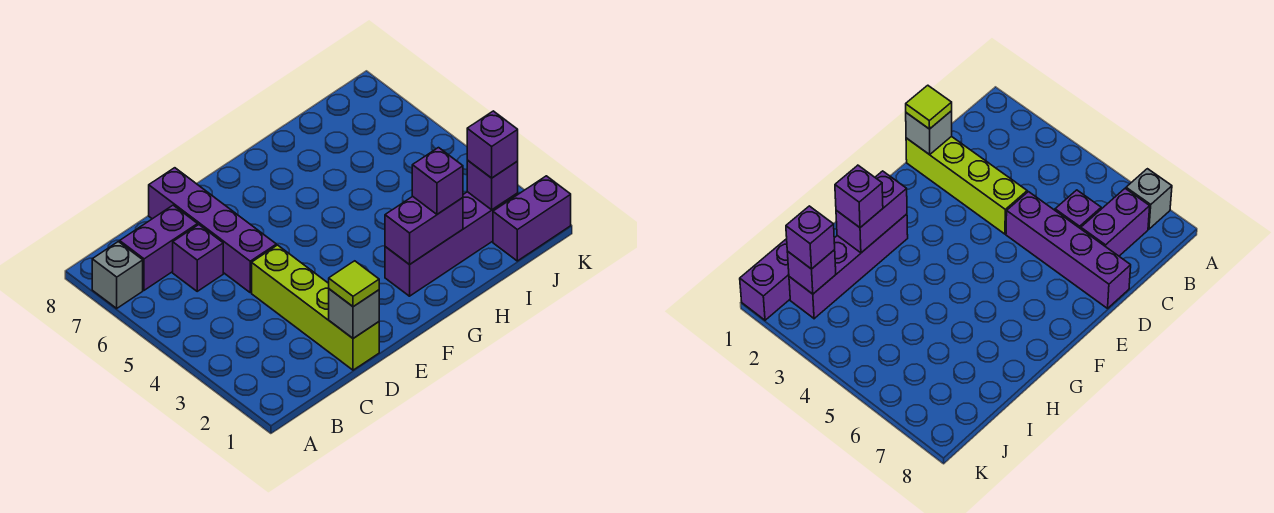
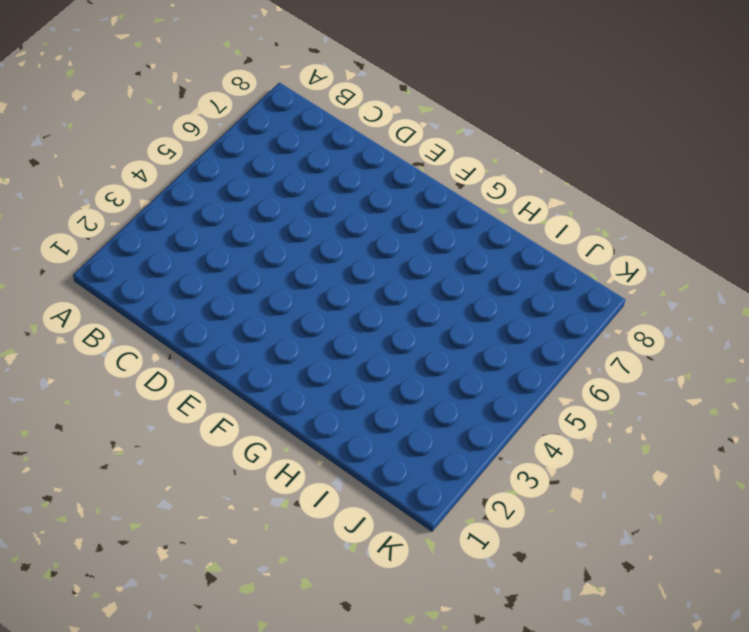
none -> grey brick A7 level 1
none -> purple brick B7:C7 level 1
none -> purple brick C6 level 1

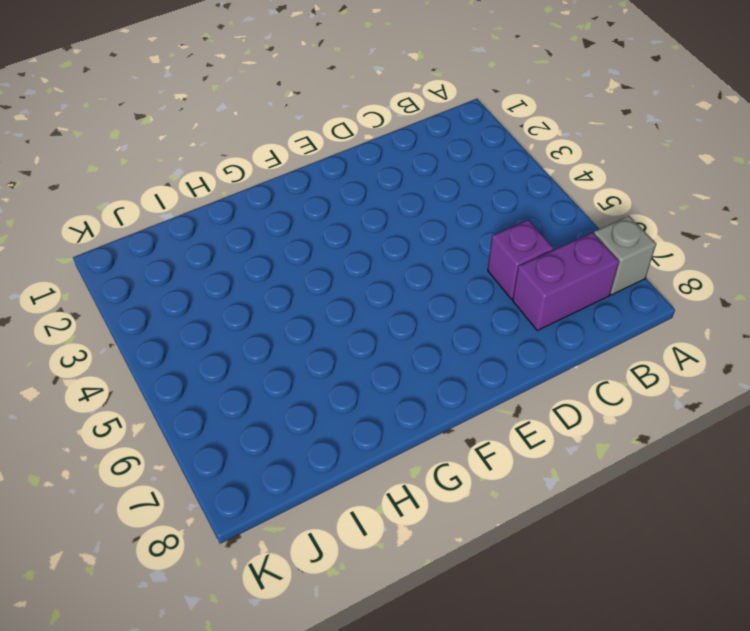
none -> lime brick D1:D4 level 1
none -> purple brick D5:D8 level 1
none -> purple brick G2:J2 level 1

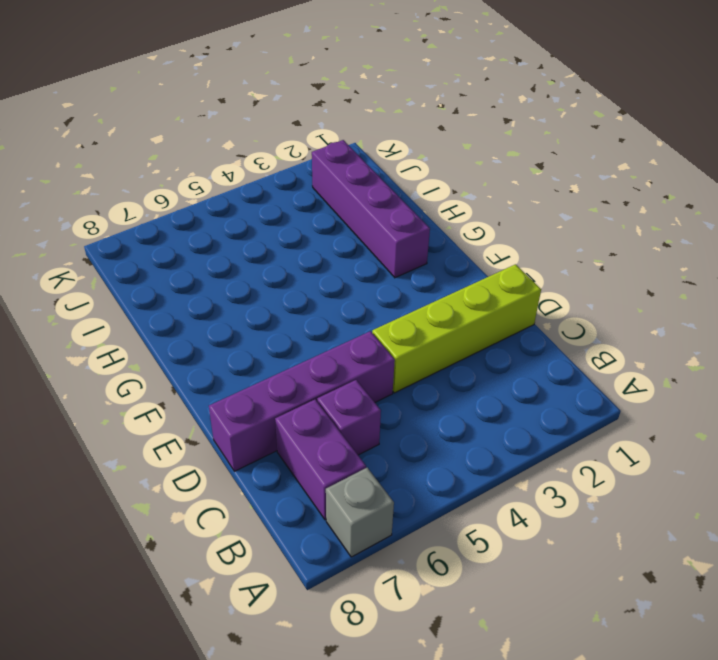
none -> purple brick J1:K1 level 1
none -> grey brick D1 level 2
none -> purple brick G2:H2 level 2

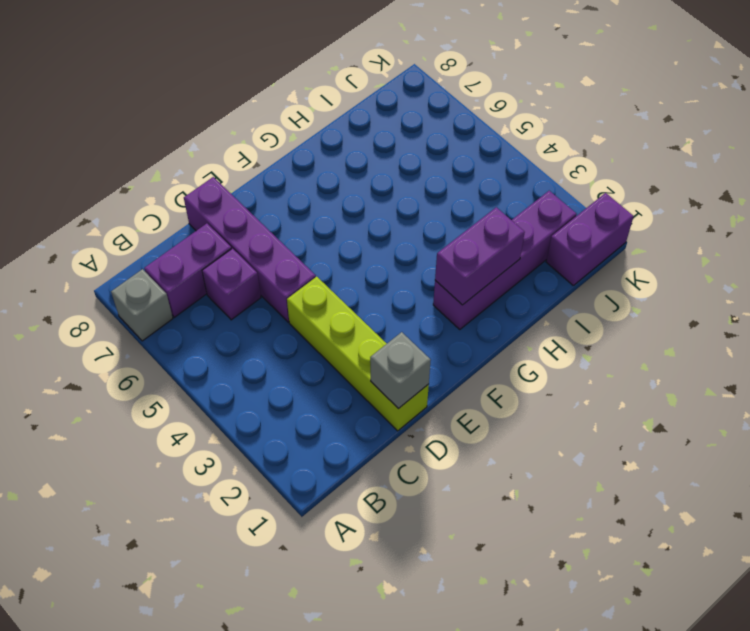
none -> purple brick J2 level 2
none -> lime tile D1 level 3
none -> purple brick H2 level 3

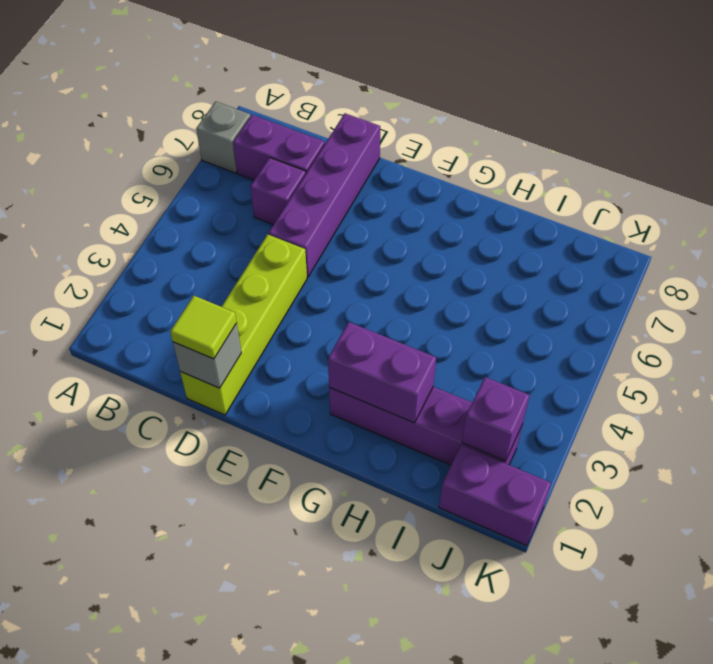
none -> purple brick H2 level 3
none -> purple brick J2 level 3

